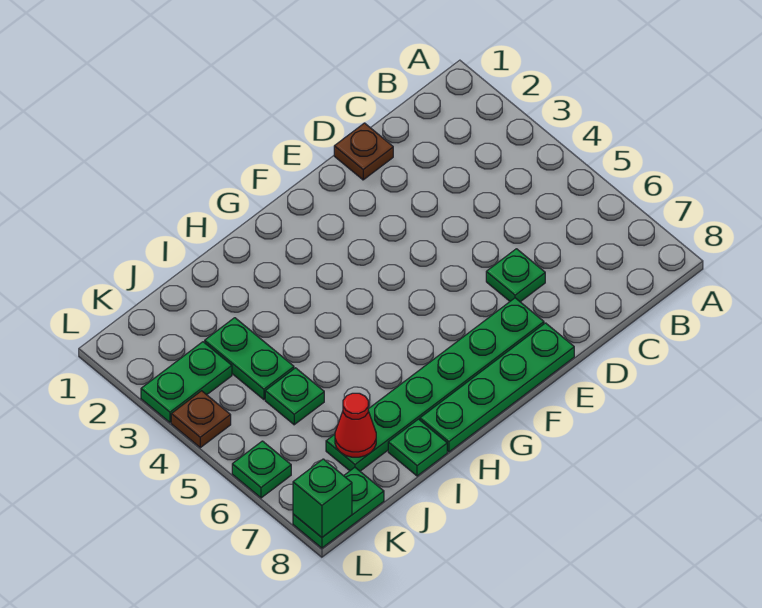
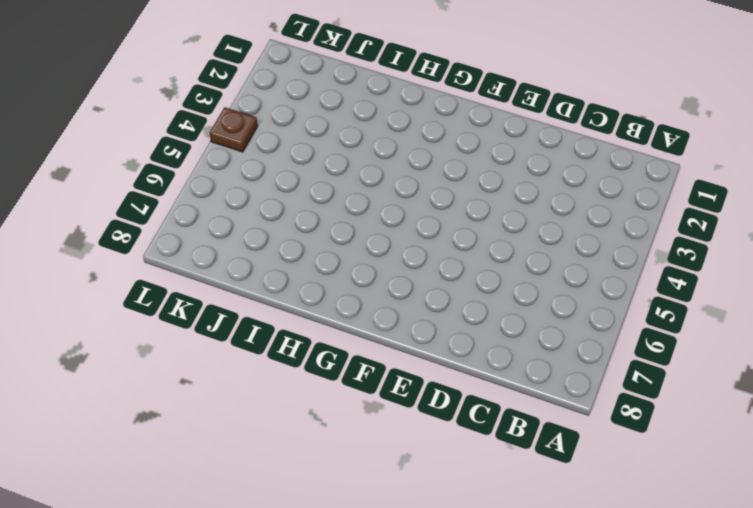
none -> brown plate D1 level 1
none -> green plate D6 level 1
none -> green plate E7:J7 level 1

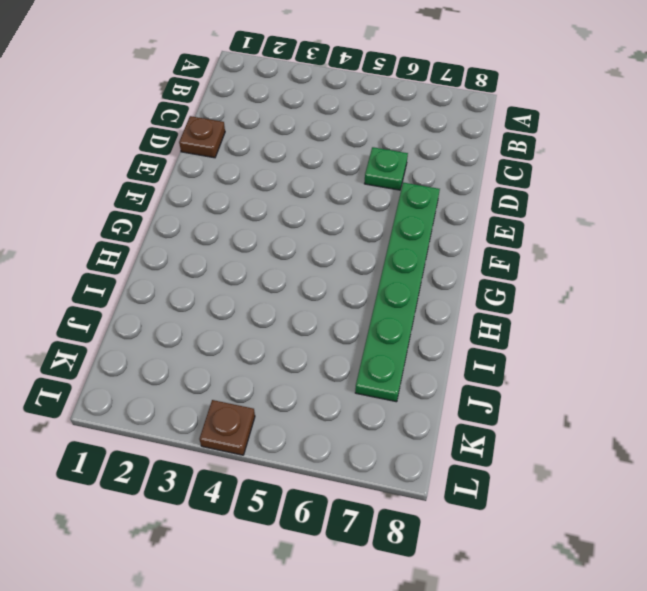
none -> green plate E8:H8 level 1
none -> green plate I8 level 1
none -> green plate J3:J4 level 1

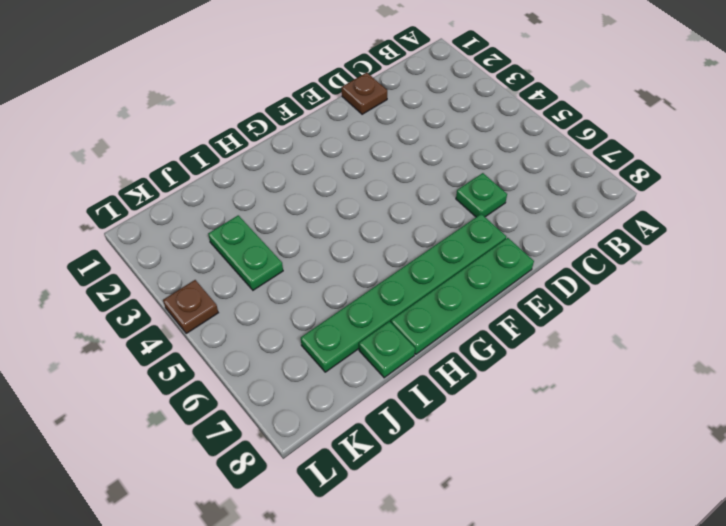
none -> green plate J5 level 1
none -> green plate K3:L3 level 1
none -> green plate K8:L8 level 1

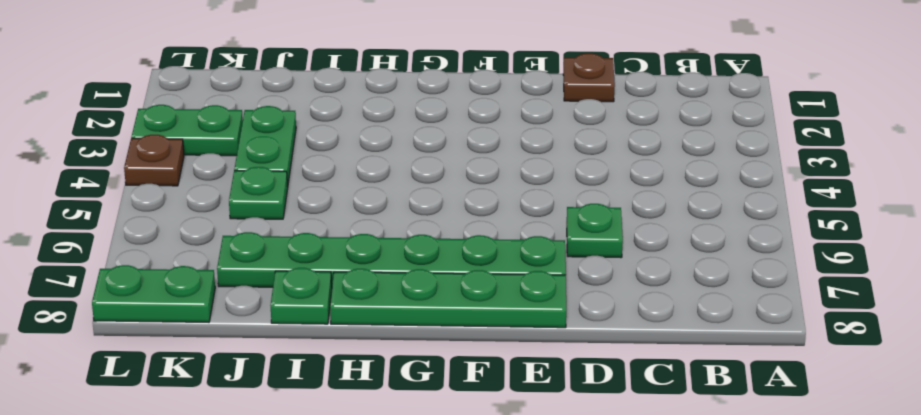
none -> green plate L6 level 1
none -> red cone J7 level 2
none -> green brick L8 level 2

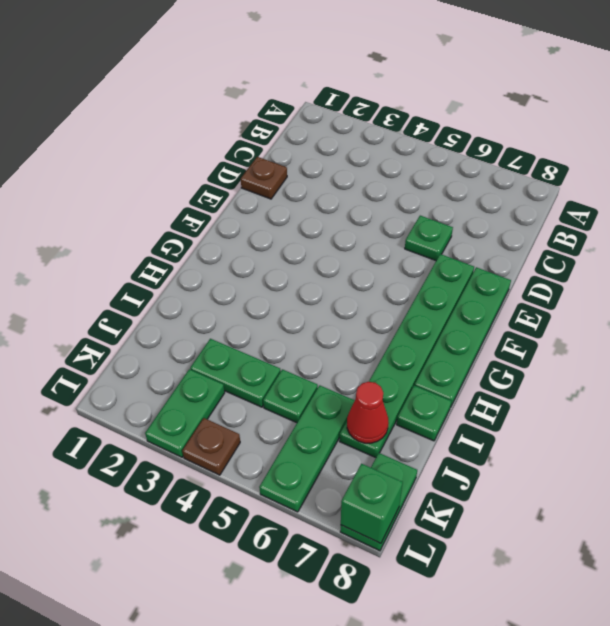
green plate J6:L6 level 1 -> green plate L6 level 1

